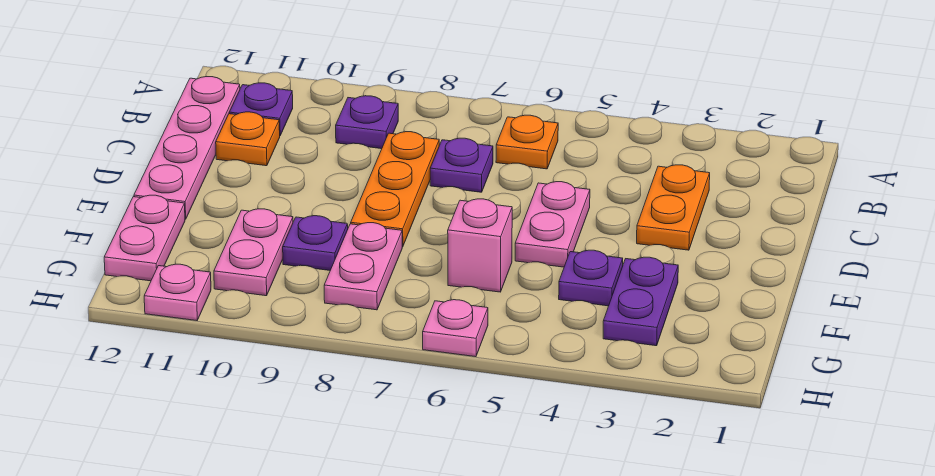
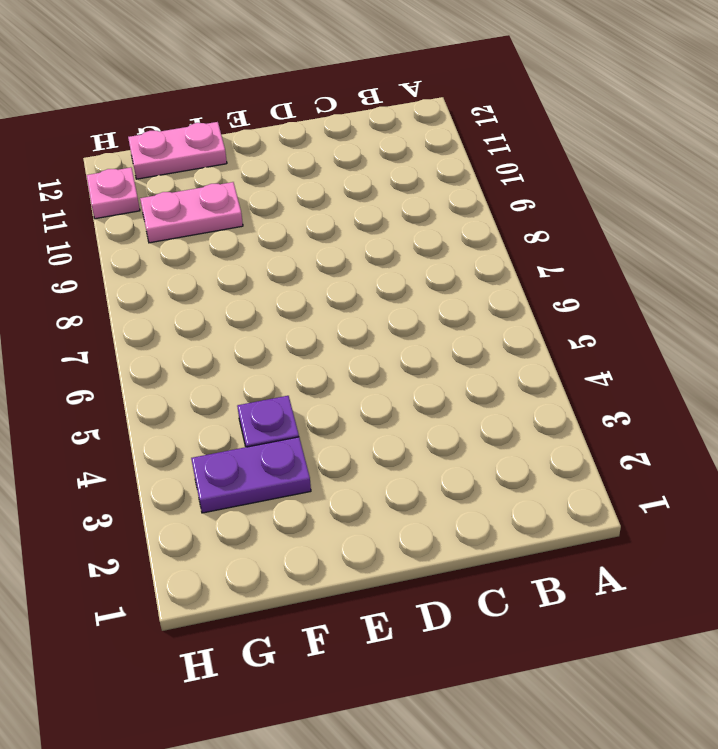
none -> orange plate B6 level 1
none -> purple plate B9 level 1
none -> purple plate B11 level 1

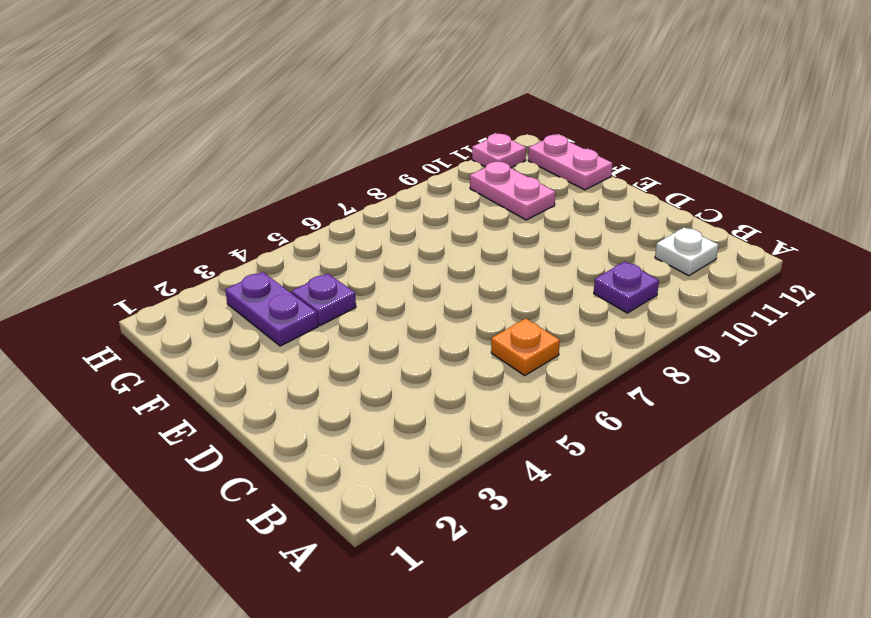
white plate B11 level 1 -> purple plate B11 level 1
none -> pink plate B12:E12 level 1
none -> orange plate C3:D3 level 1
none -> purple plate C7 level 1

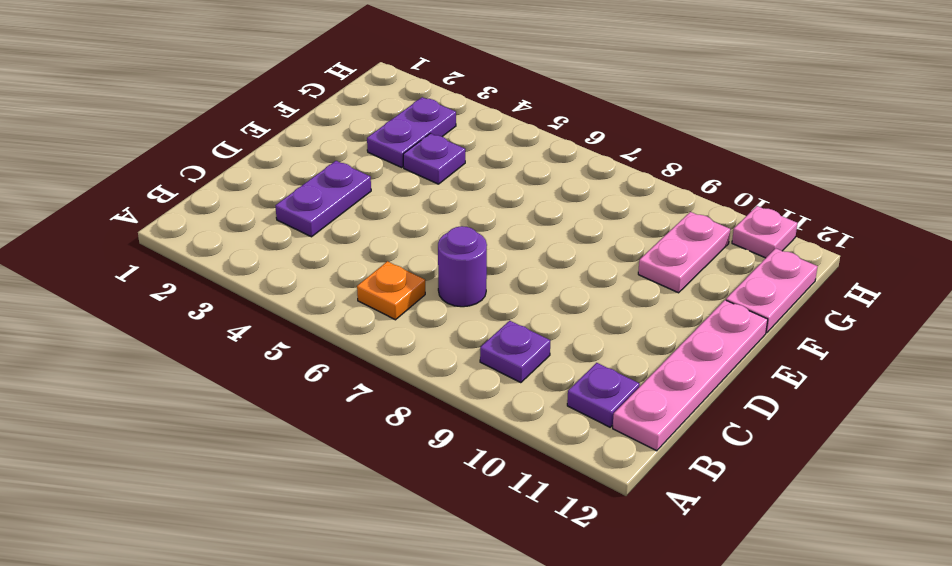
purple plate C3:D3 level 1 -> orange plate C3:D3 level 1
purple round brick C7 level 1 -> purple plate C7 level 1
none -> orange plate C8:E8 level 1
none -> orange plate C11 level 1
none -> pink plate D5:E5 level 1

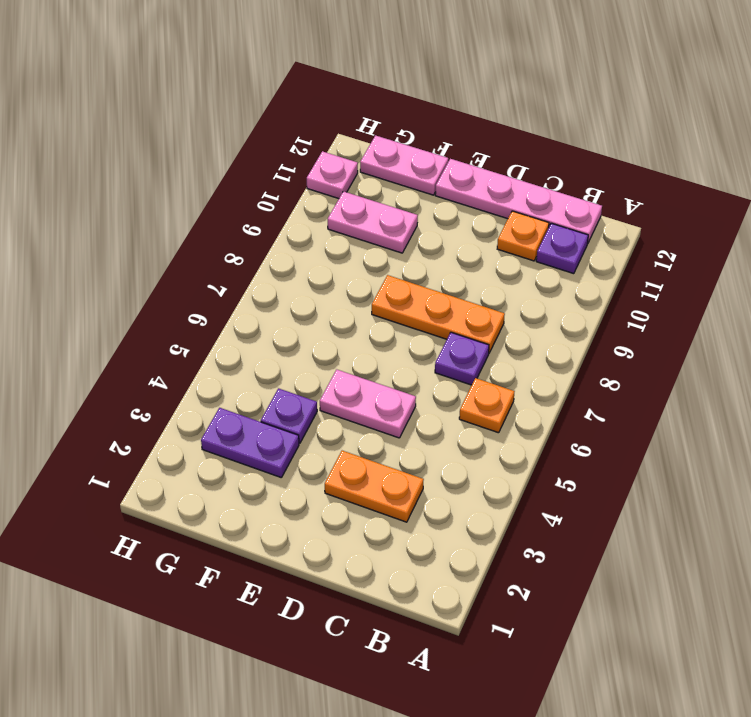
none -> purple plate B9 level 1
none -> pink brick F6 level 1
none -> pink plate F8:G8 level 1

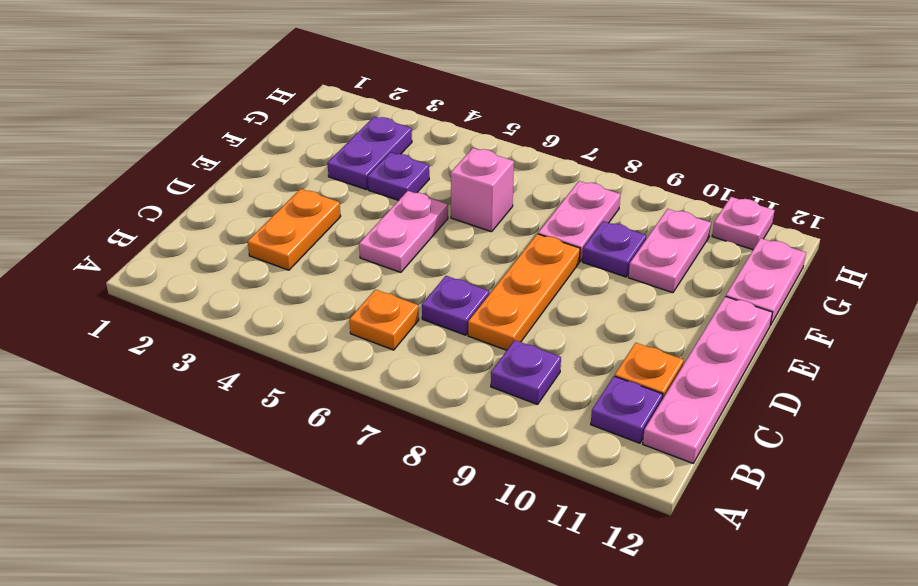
none -> pink plate H6 level 1

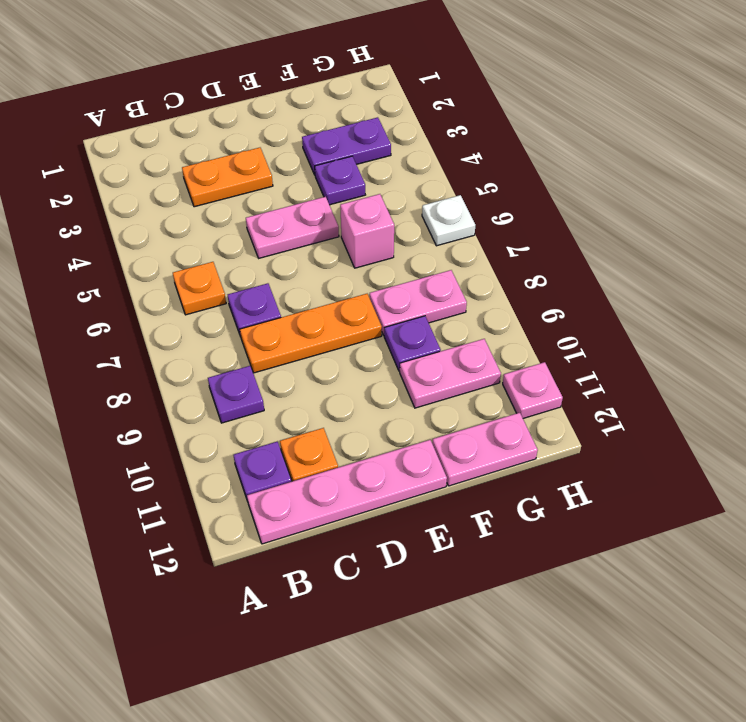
white plate H6 level 1 -> pink plate H6 level 1

